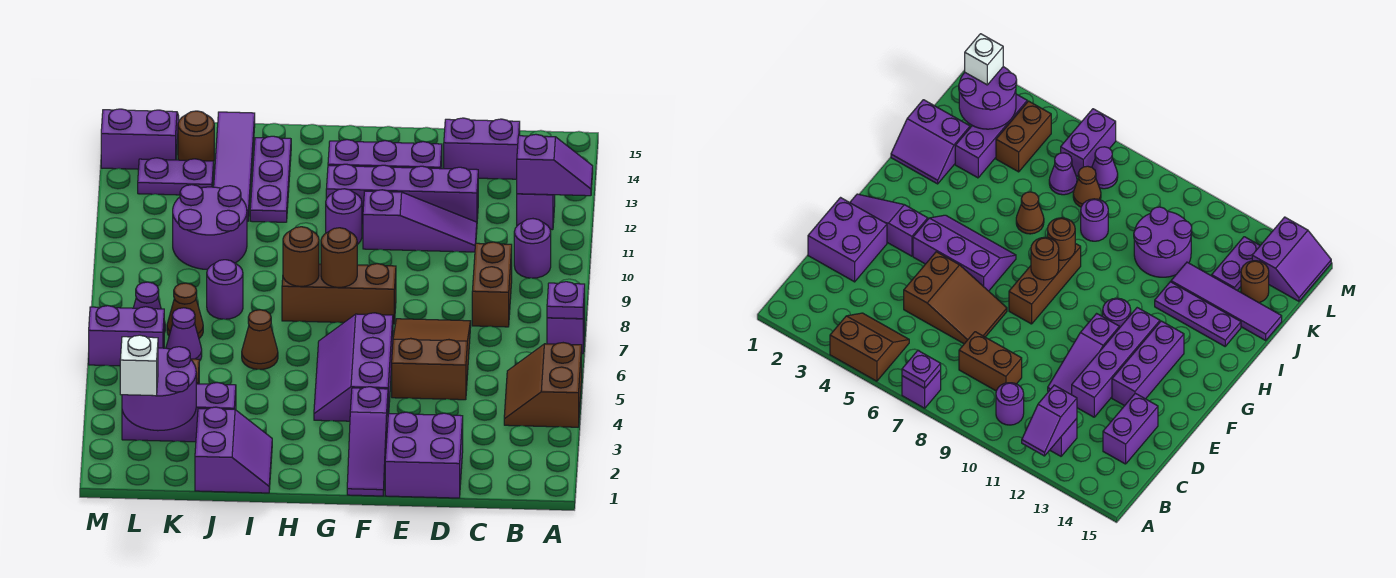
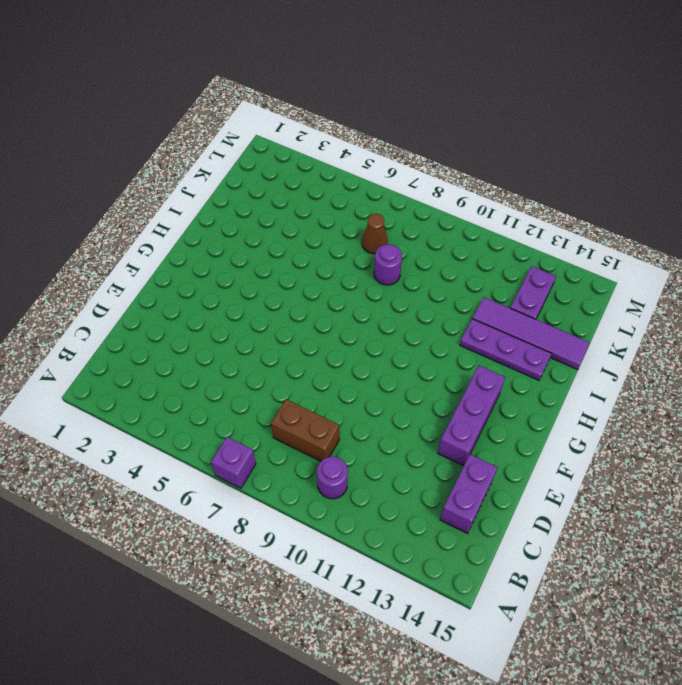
none -> brown slope A4:B5 level 1 top A
none -> purple brick B12 level 1
none -> purple brick D1:E2 level 1
none -> brown slope D5:E7 level 1 top 5

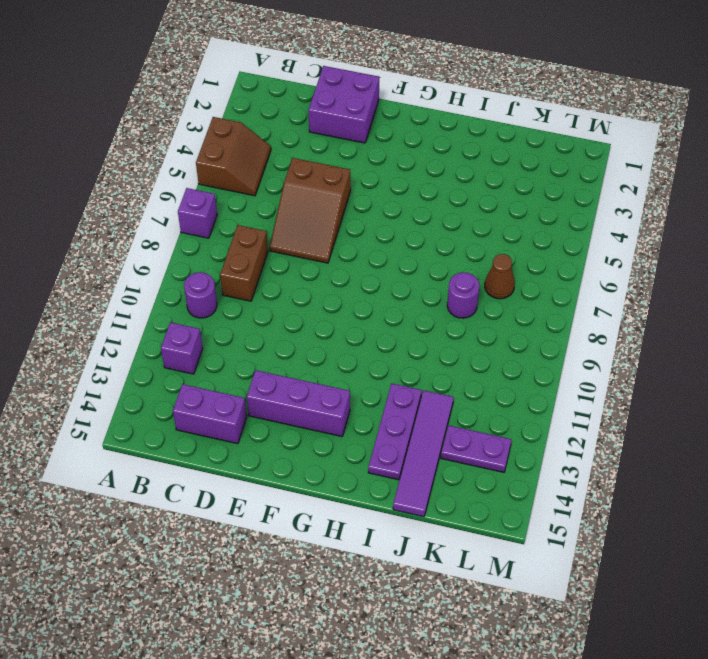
none -> purple slope D11:F11 level 1 top F
none -> purple brick D12:G12 level 1
none -> purple slope F1:F3 level 1 top 3
none -> purple slope F4:G6 level 1 top F

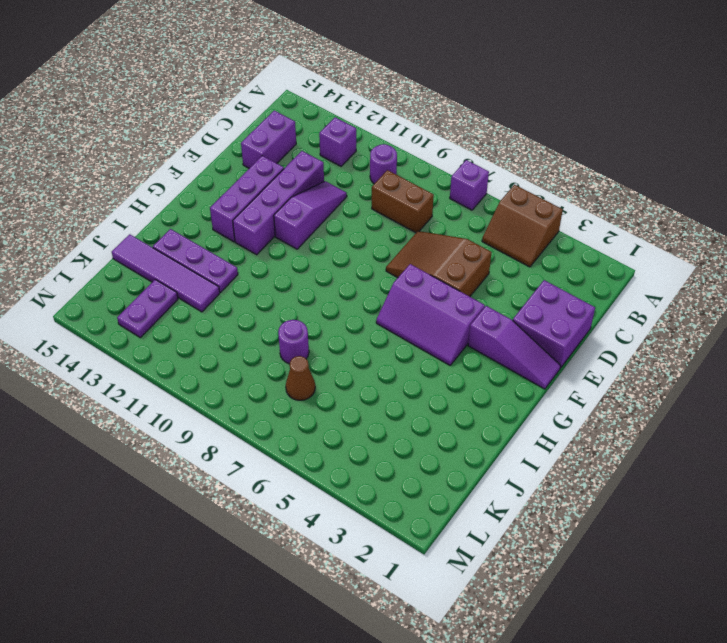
none -> brown brick F8:H8 level 1
none -> purple round brick G11 level 1
none -> purple slope I1:J2 level 1 top J
none -> brown cone I6 level 1

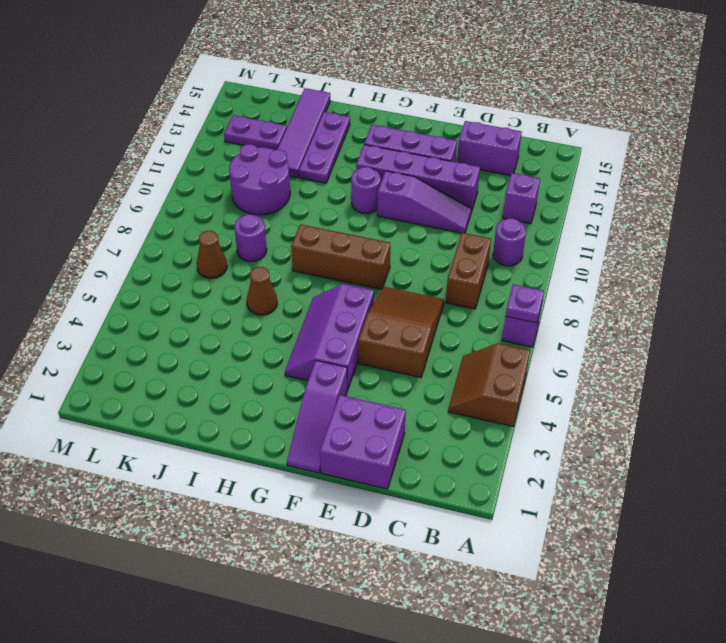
none -> purple slope I1:J2 level 1 top J
none -> purple brick J3:L3 level 1
none -> brown brick K4:L4 level 1
none -> purple cone K6 level 1

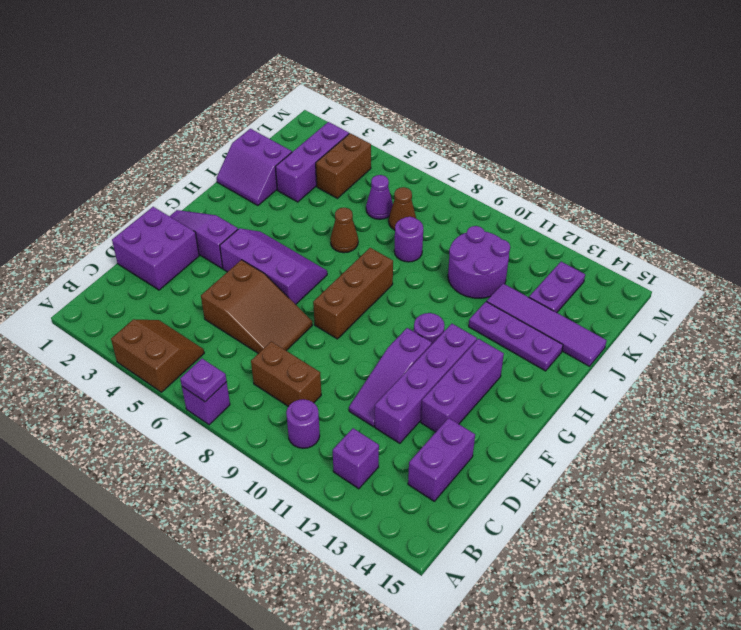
none -> brown round brick K14 level 1
none -> purple brick L6:M6 level 1
none -> purple cone L7 level 1
none -> purple slope L14:M15 level 1 top 14

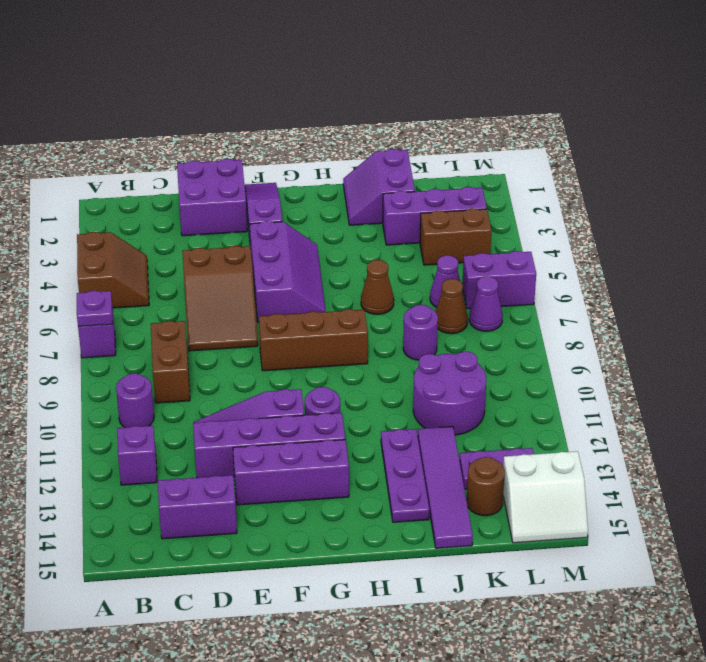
white slope L14:M15 level 1 top 14 -> purple slope L14:M15 level 1 top 14
none -> purple slope A12:B12 level 2 top B
none -> brown round brick G8 level 2
none -> brown round brick H8 level 2
none -> purple round brick K2:L3 level 2

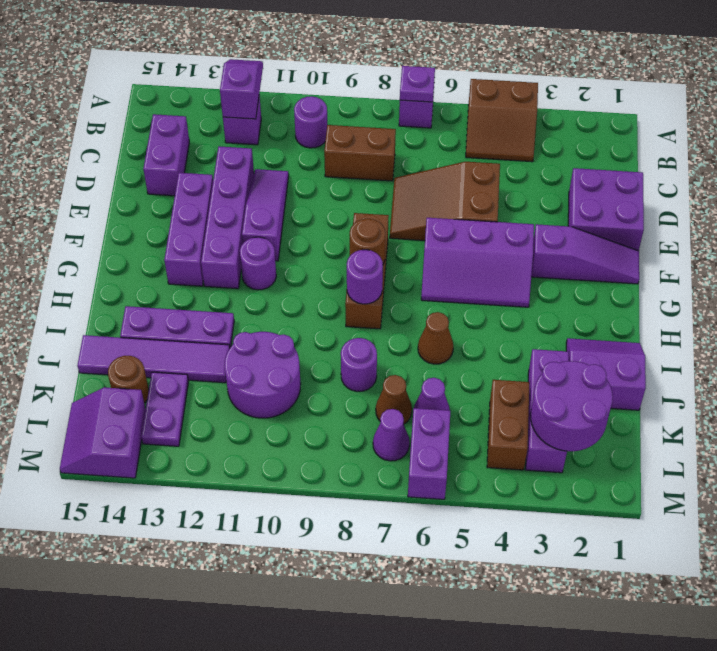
purple round brick H8 level 2 -> brown round brick H8 level 2
none -> white brick L2 level 3

